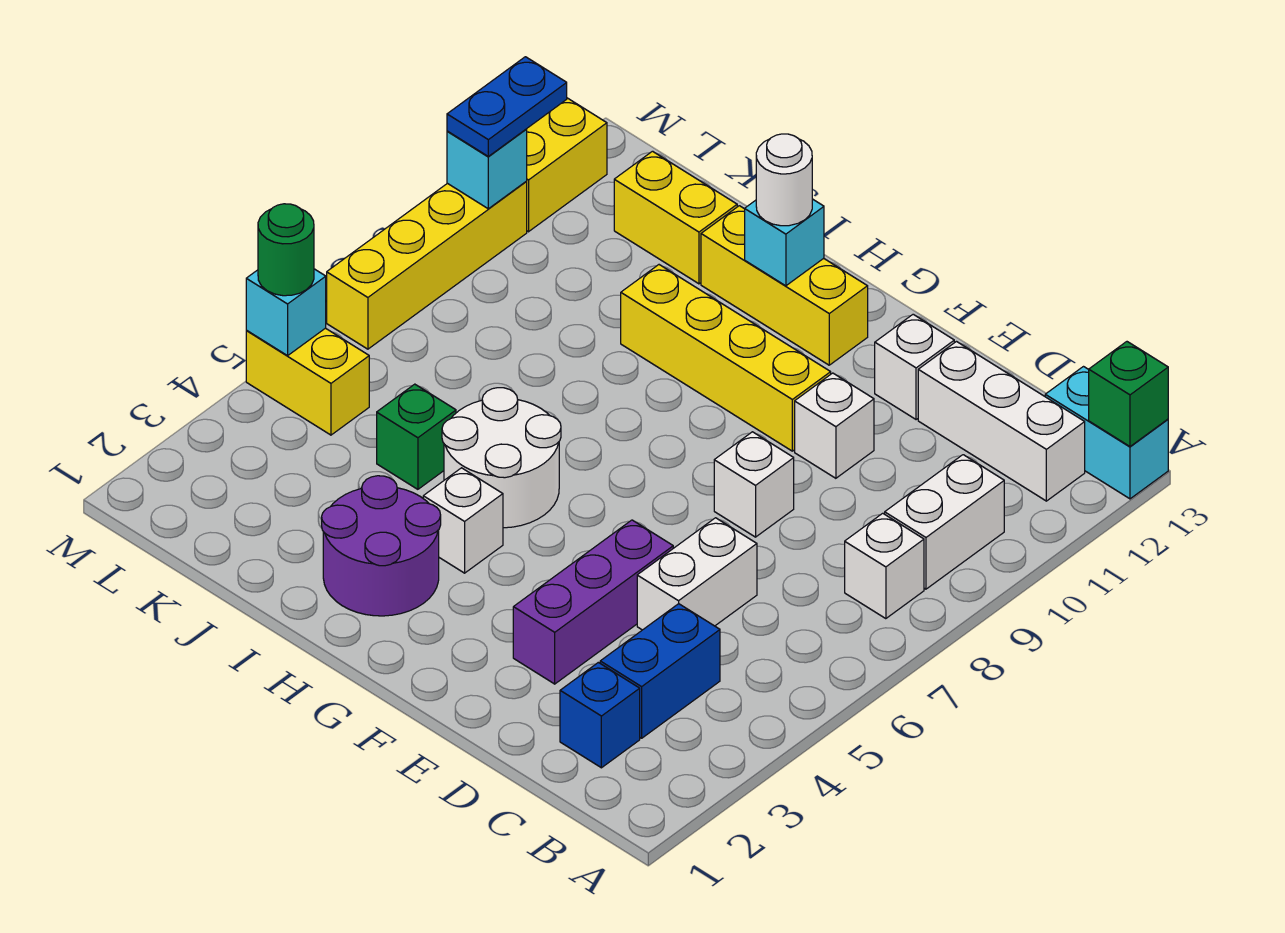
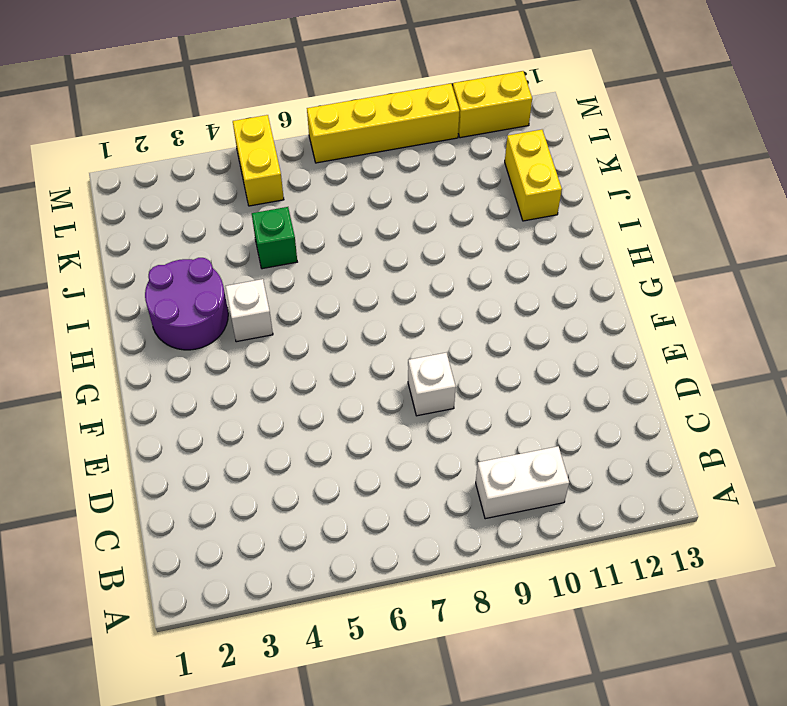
none -> cyan brick A13:B13 level 1
none -> white brick B8 level 1
none -> white brick B12:D12 level 1

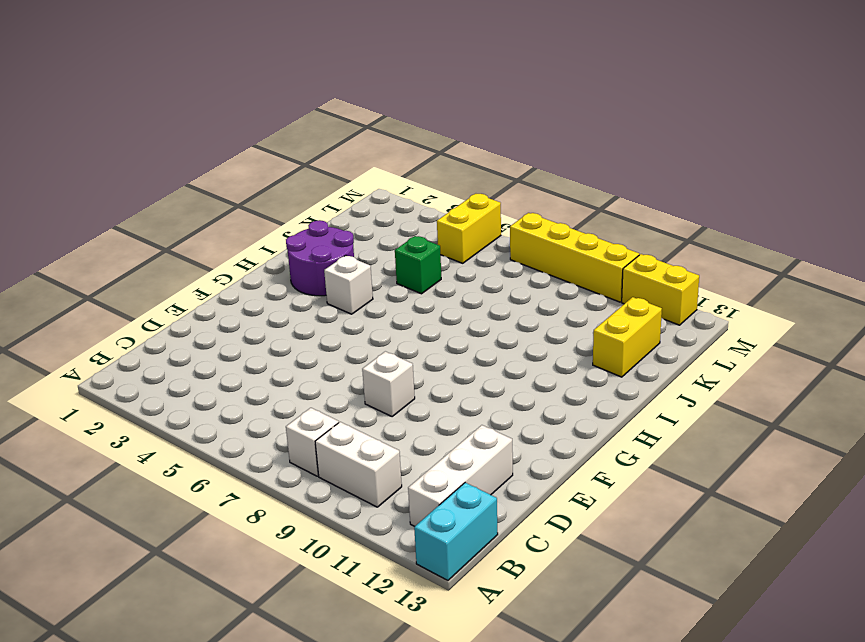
none -> blue brick C2 level 1
none -> blue brick C3:C4 level 1
none -> white brick D5:D6 level 1

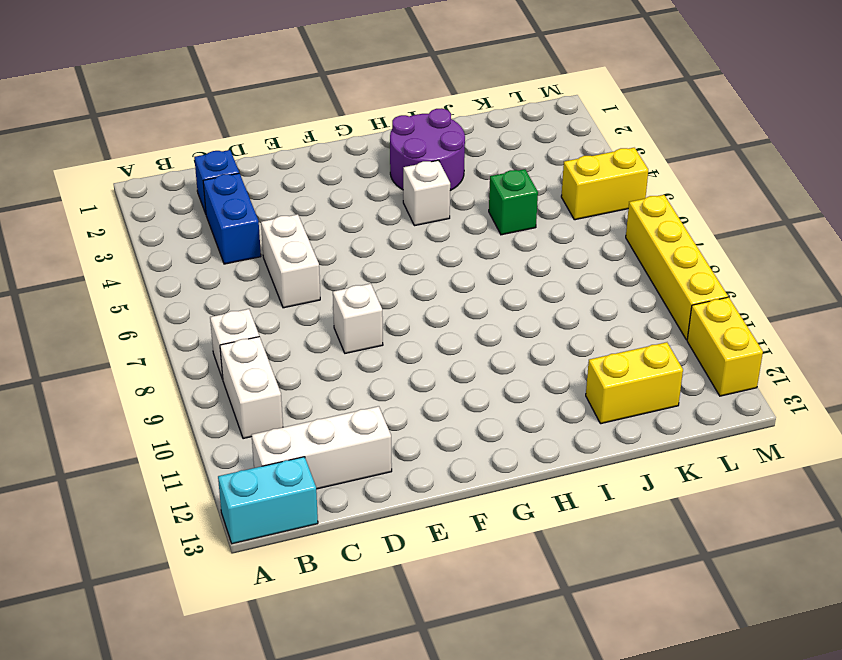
none -> purple brick E3:E5 level 1
none -> white brick E10 level 1
none -> white brick E12 level 1

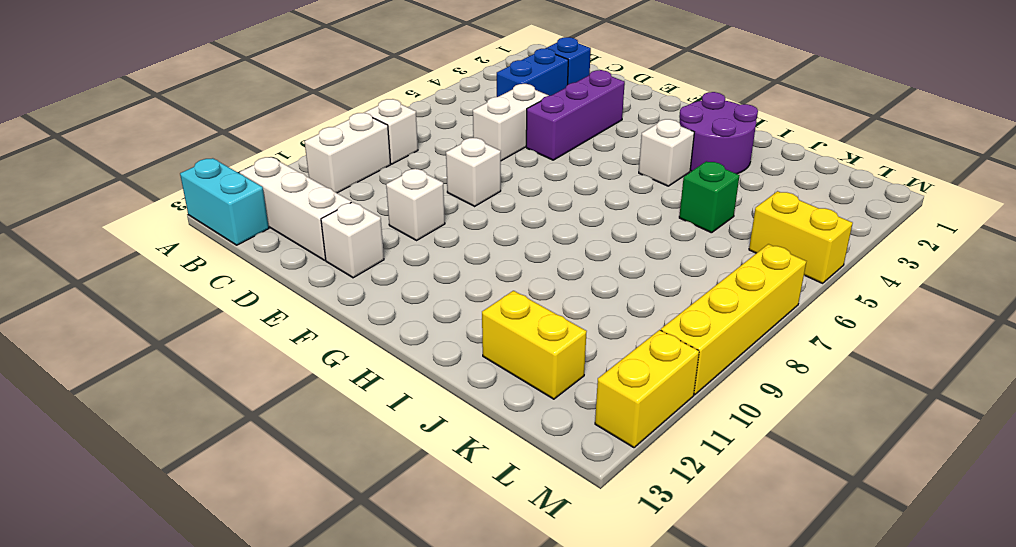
none -> yellow brick F10:I10 level 1
none -> yellow brick G12:I12 level 1
none -> white round brick H5:I6 level 1

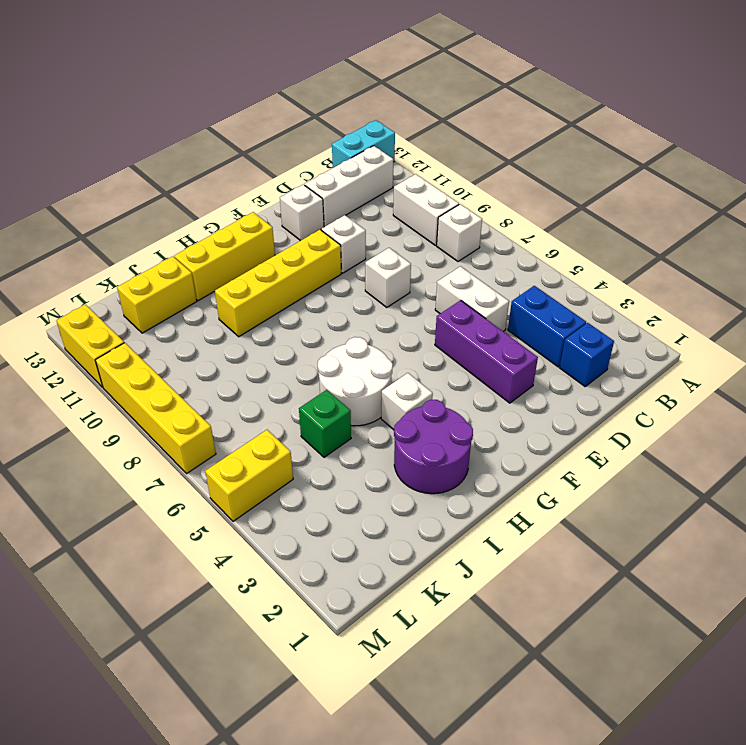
none -> green brick A13 level 2
none -> cyan brick H12 level 2
none -> cyan brick M5 level 2

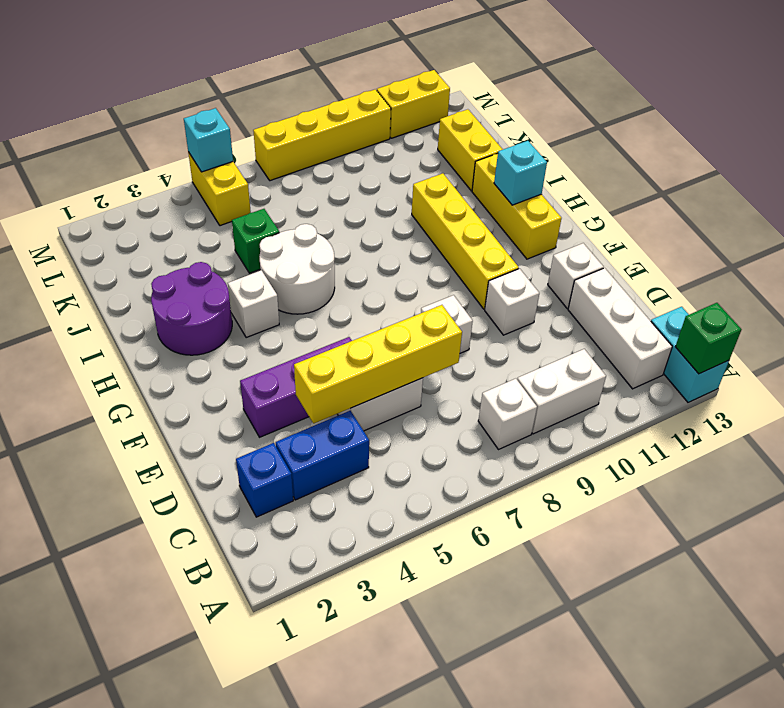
yellow brick D4:D7 level 2 -> none
none -> cyan brick M10 level 2
none -> white round brick H12 level 3
none -> green round brick M5 level 3

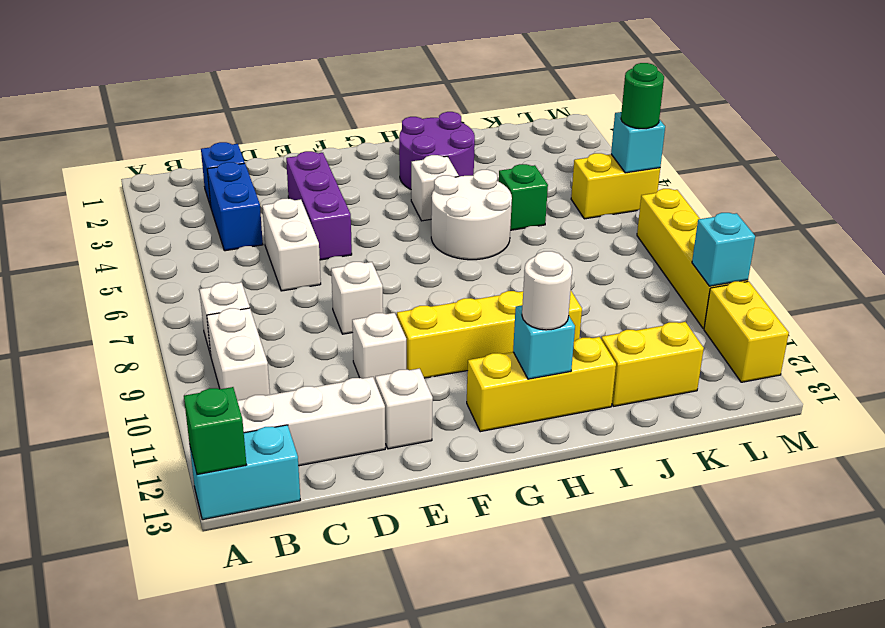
none -> blue plate M10:M11 level 3

